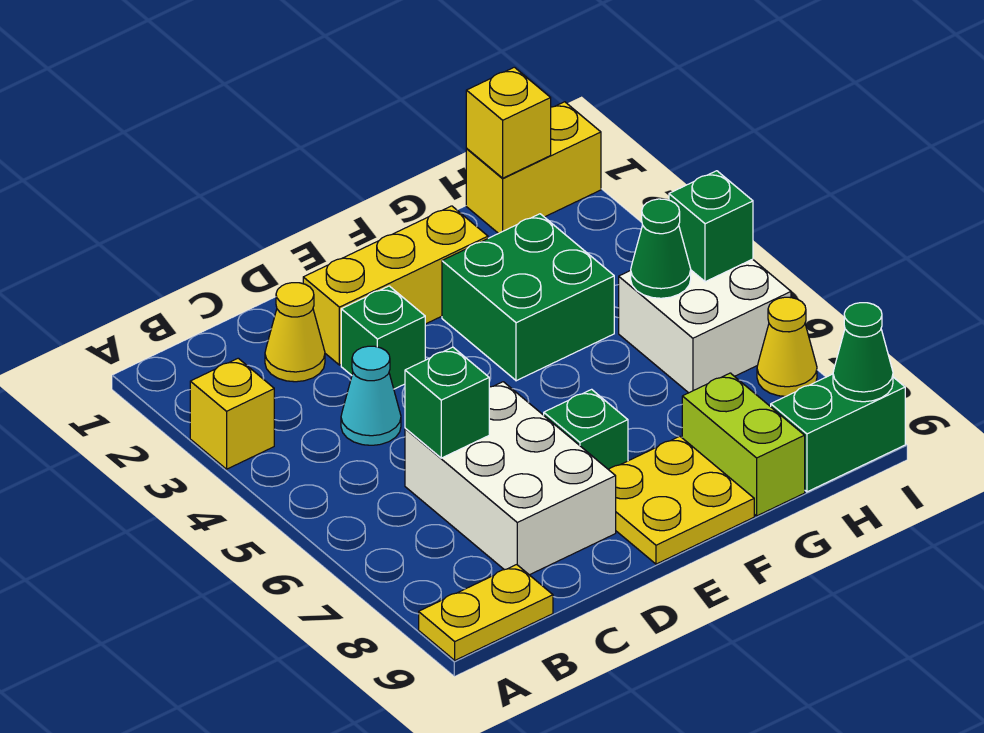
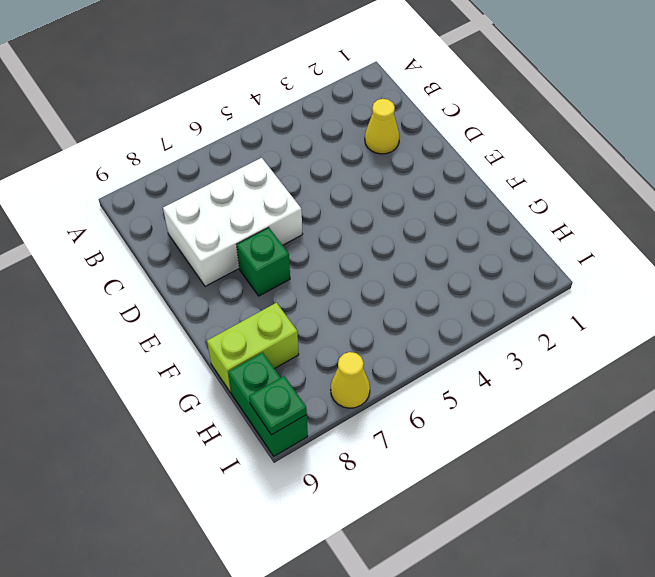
green plate I9 level 2 -> green cone I9 level 2
none -> yellow brick A3 level 1
none -> yellow plate A9:B9 level 1
none -> cyan cone C4 level 1

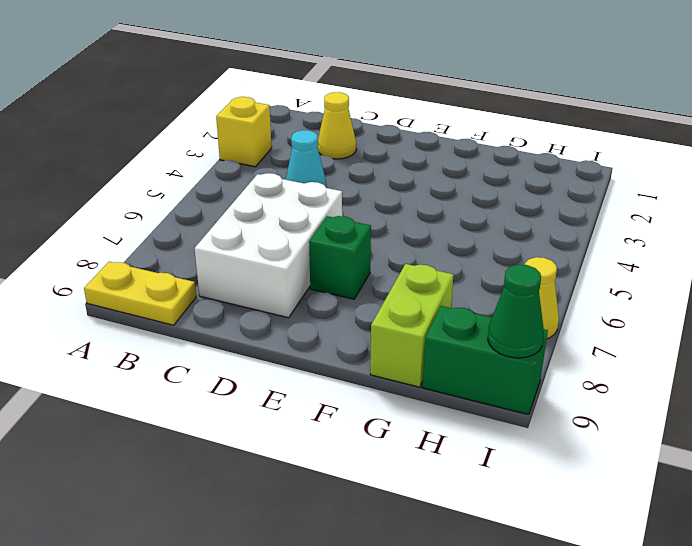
none -> yellow brick D2:F2 level 1
none -> green brick D3 level 1
none -> yellow plate E8:F9 level 1

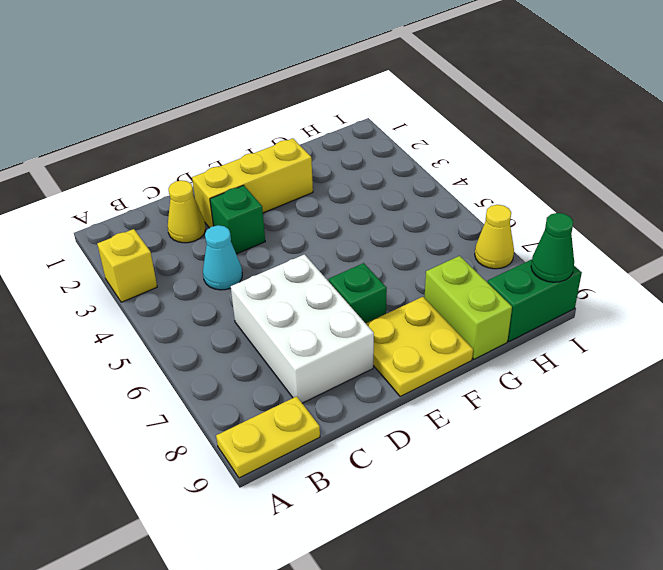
none -> green brick F3:G4 level 1
none -> yellow brick H1:I1 level 1
none -> white brick H5:I6 level 1

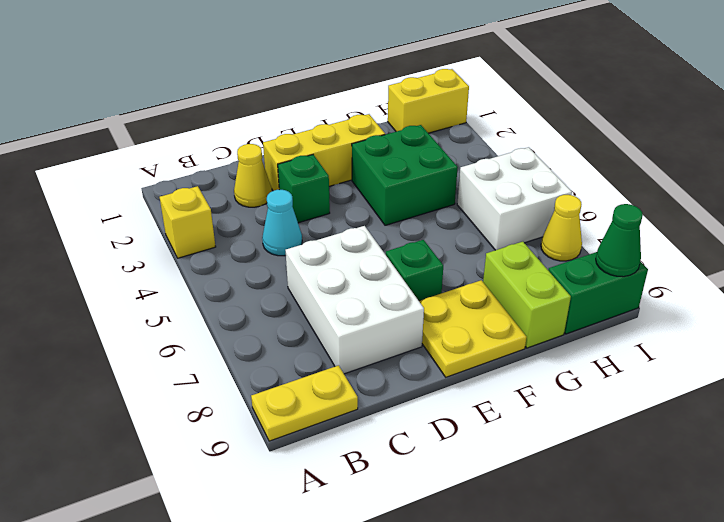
none -> green brick C6 level 2
none -> yellow brick H1 level 2
none -> green cone H5 level 2

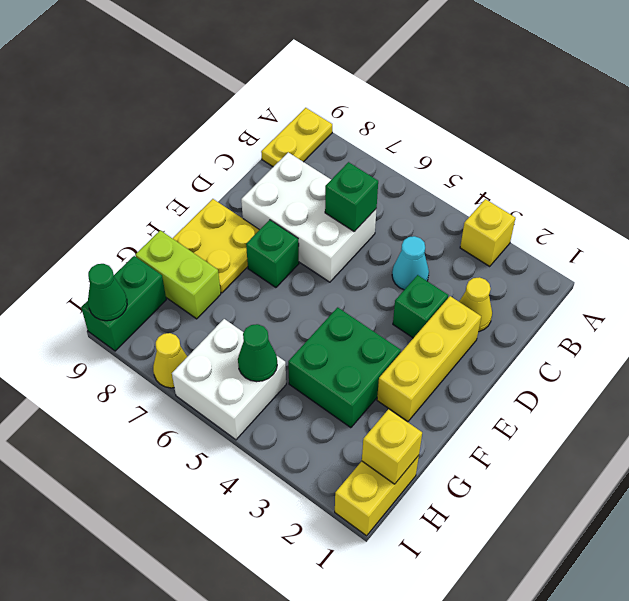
none -> green brick I5 level 2

